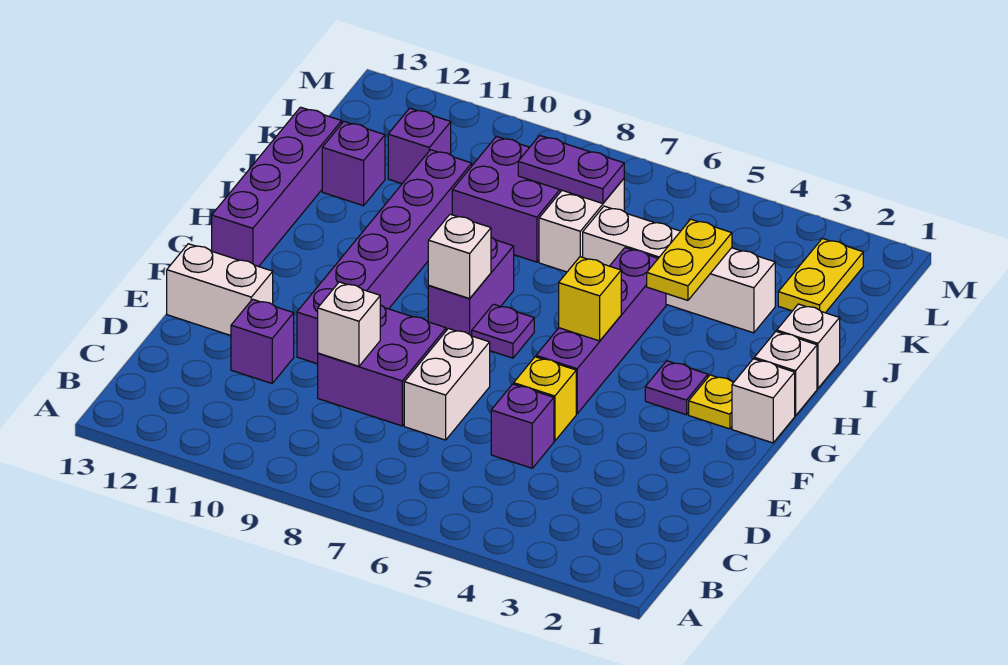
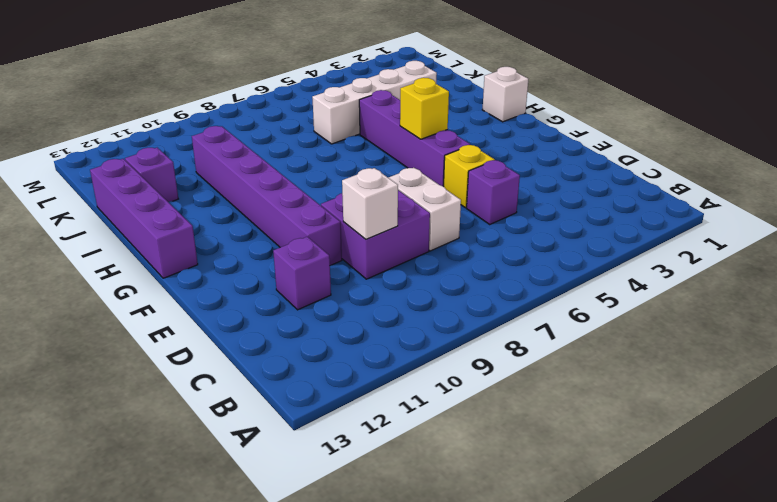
none -> white brick E12:E13 level 1
none -> white brick G1 level 1
none -> yellow plate G2 level 1

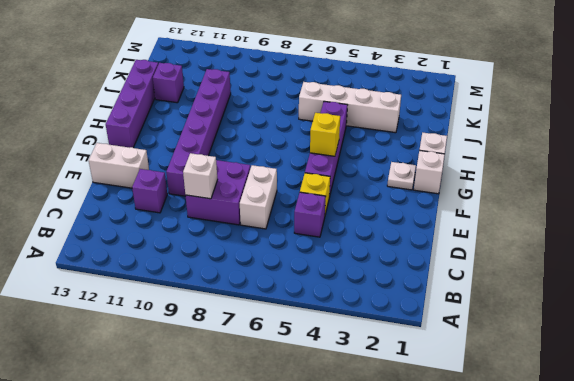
white plate G2 level 1 -> yellow plate G2 level 1
none -> purple plate G3 level 1
none -> purple plate G7 level 1
none -> purple brick G8:H8 level 1

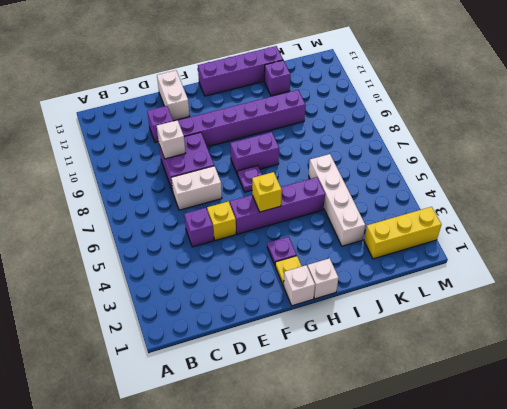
yellow brick K2:M2 level 1 -> yellow plate K2:L2 level 1
none -> white brick I1 level 1
none -> white brick J7:K7 level 1
none -> purple brick J8:K9 level 1

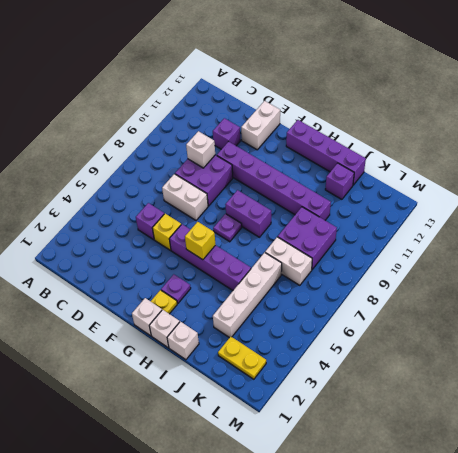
none -> purple brick K11 level 1
none -> white brick G8 level 2
none -> yellow plate I4:J4 level 2

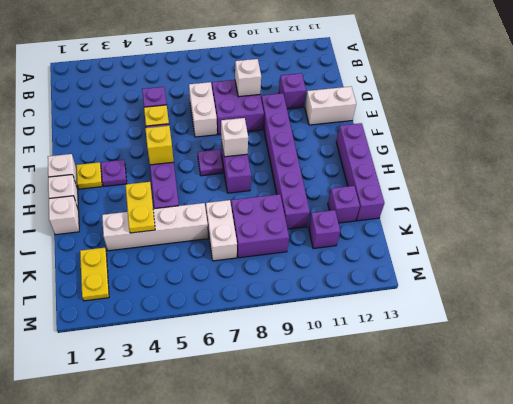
none -> purple plate K7:K8 level 2

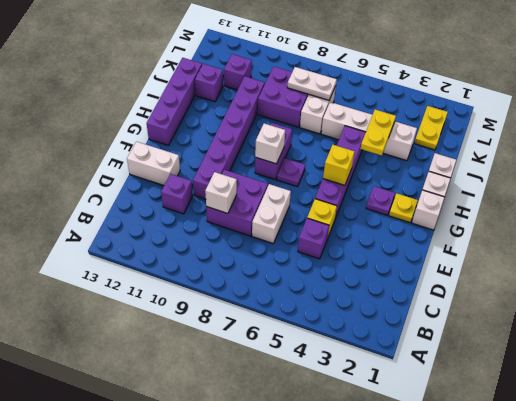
white plate K7:K8 level 2 -> purple plate K7:K8 level 2

